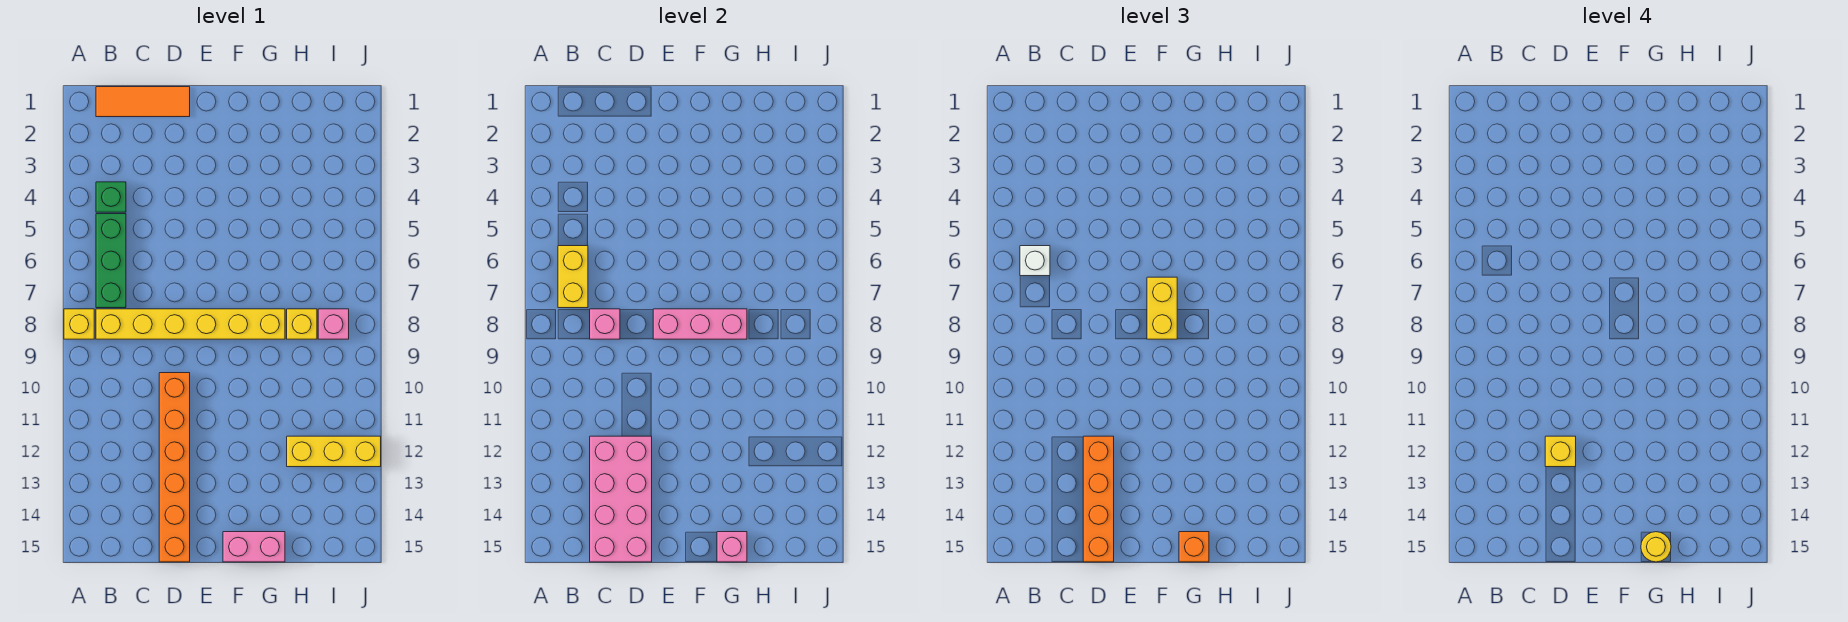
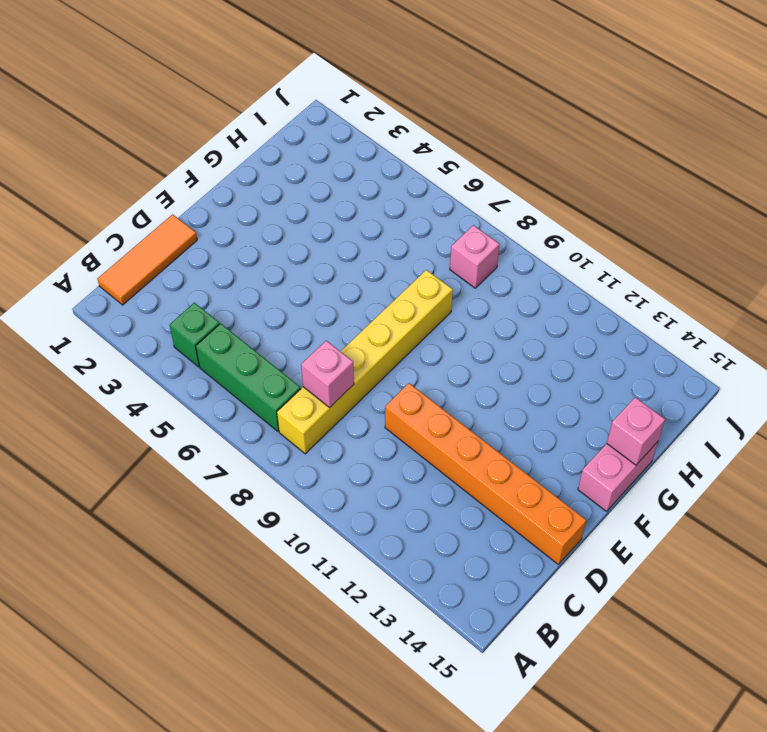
none -> yellow brick A8 level 1
none -> yellow brick H8 level 1
none -> yellow brick H12:J12 level 1

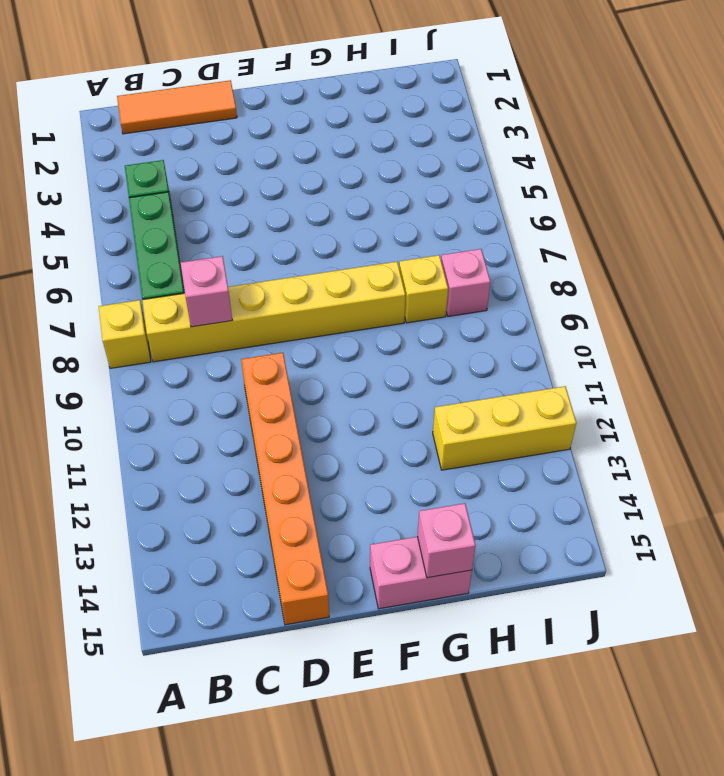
none -> yellow brick B6:B7 level 2
none -> pink brick C12:D15 level 2
none -> pink brick E8:G8 level 2

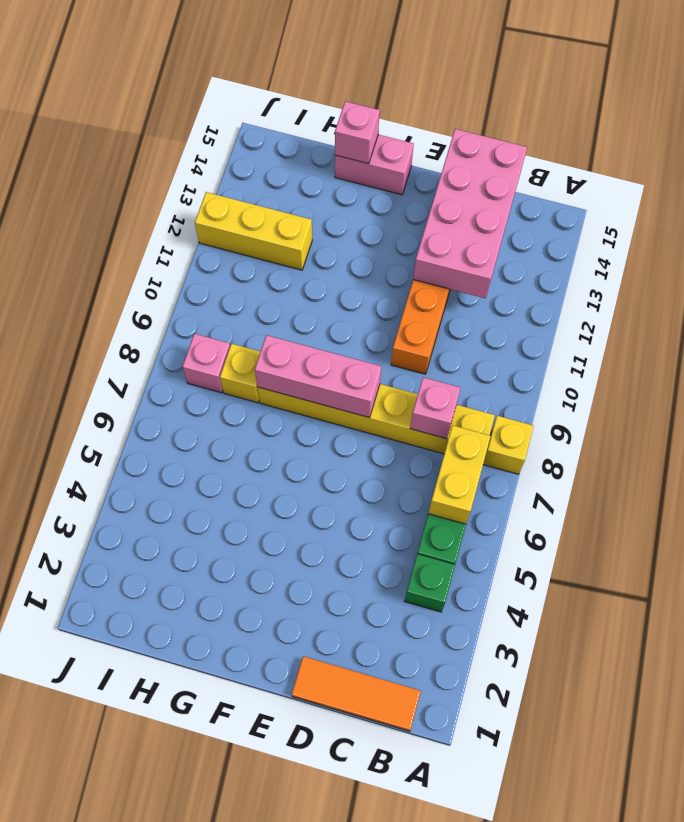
none -> white brick B6 level 3
none -> orange brick D12:D15 level 3
none -> yellow brick F7:F8 level 3

